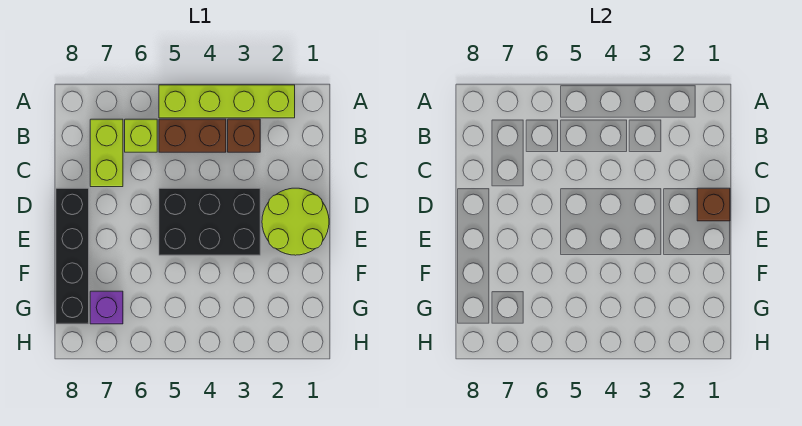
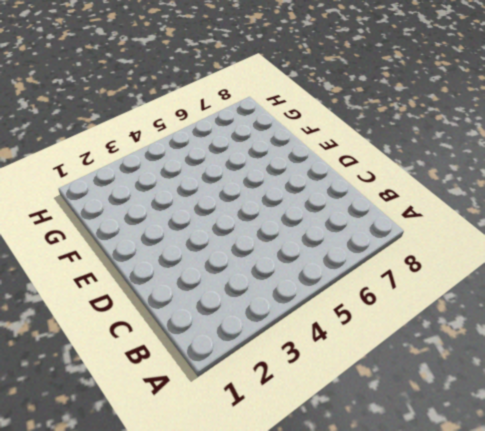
none -> lime brick A2:A5 level 1
none -> brown brick B3 level 1

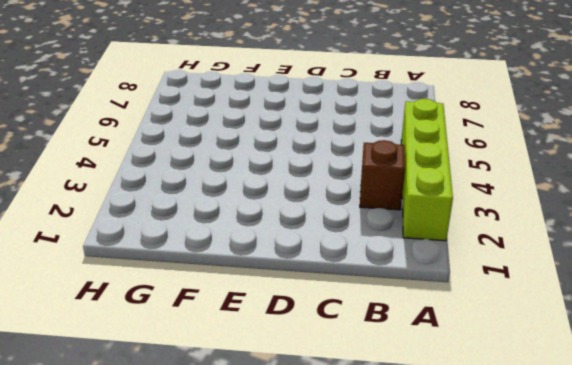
none -> brown brick B4:B5 level 1
none -> lime brick B6 level 1

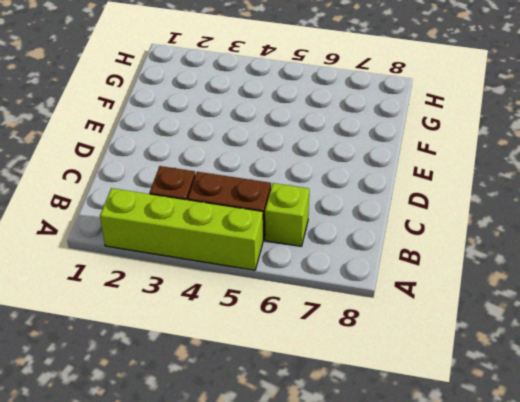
none -> lime brick B7:C7 level 1
none -> lime round brick D1:E2 level 1

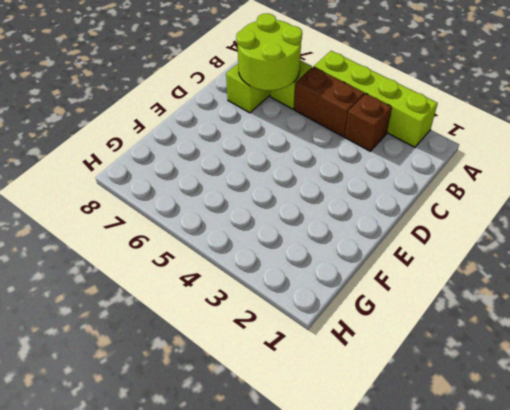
lime round brick B6:C7 level 2 -> lime round brick D1:E2 level 1
none -> black brick D3:E5 level 1
none -> black brick D8:G8 level 1

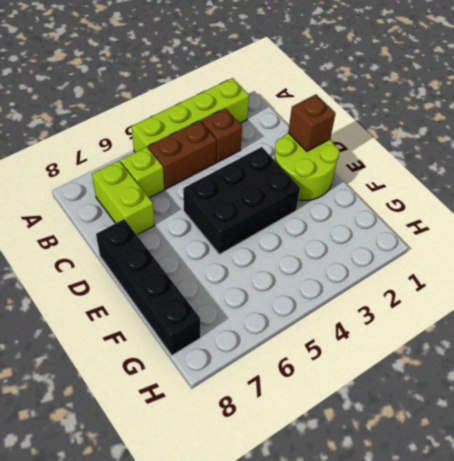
none -> purple brick G7 level 1

